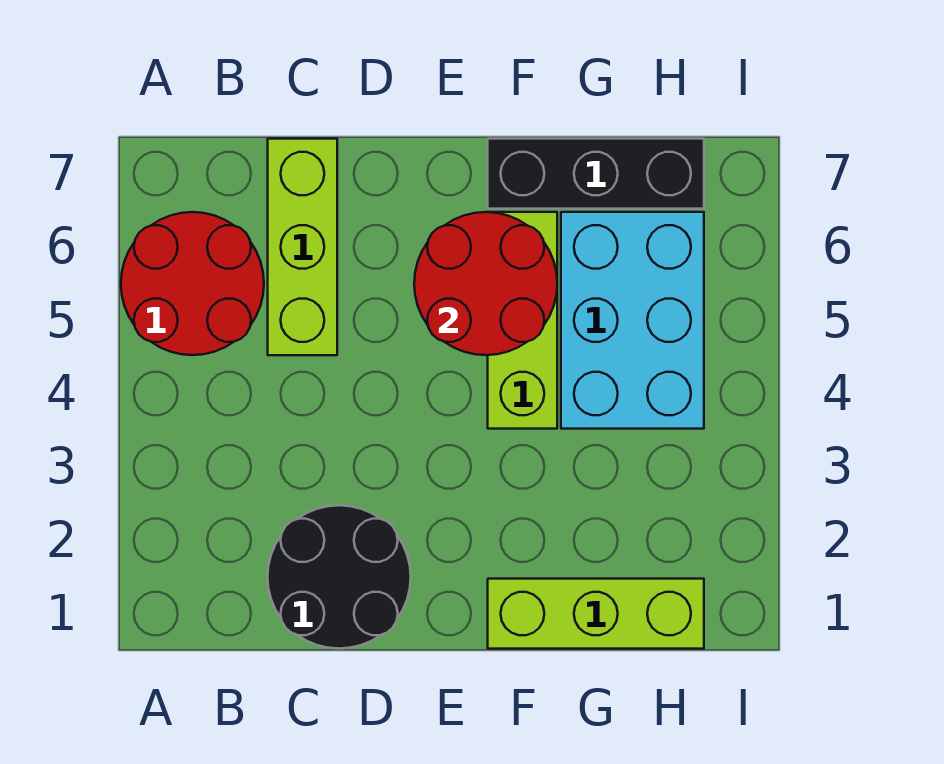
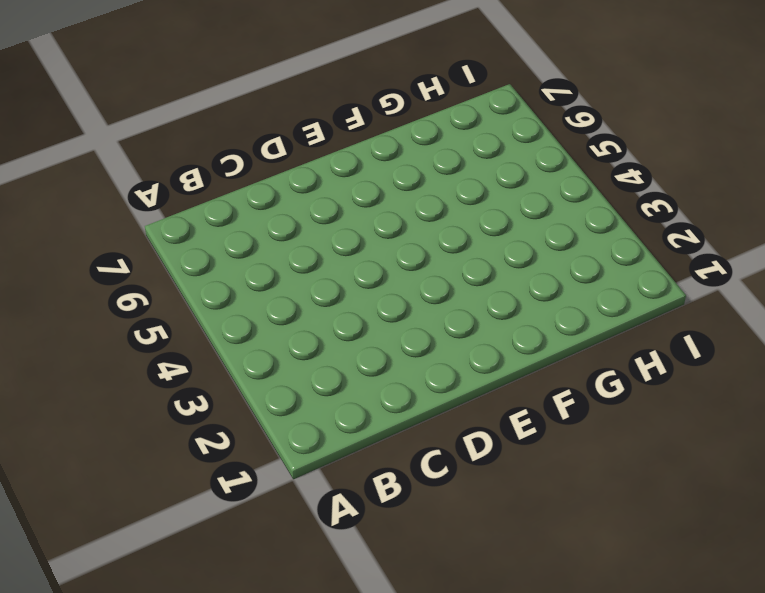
none -> red round brick A5:B6 level 1
none -> black round brick C1:D2 level 1

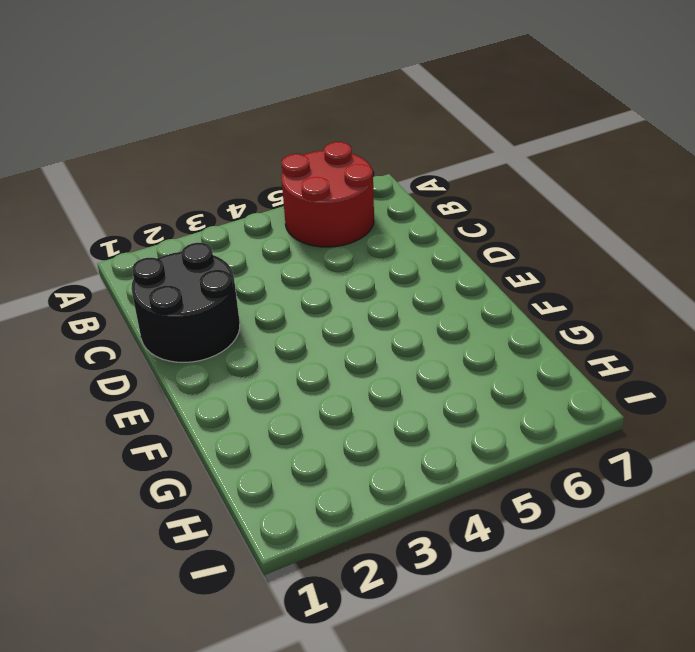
none -> lime brick C5:C7 level 1
none -> lime brick F1:H1 level 1

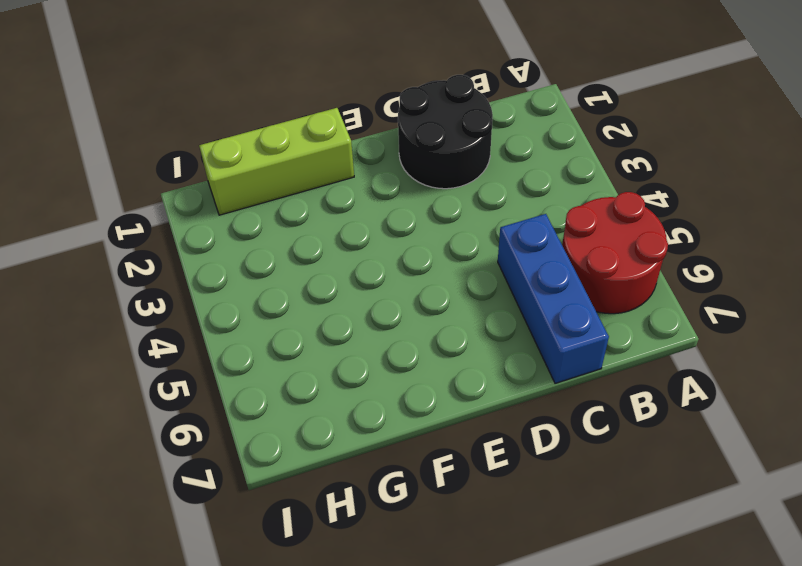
blue brick C5:C7 level 1 -> lime brick C5:C7 level 1
none -> lime brick F4:F6 level 1
none -> black brick F7:H7 level 1

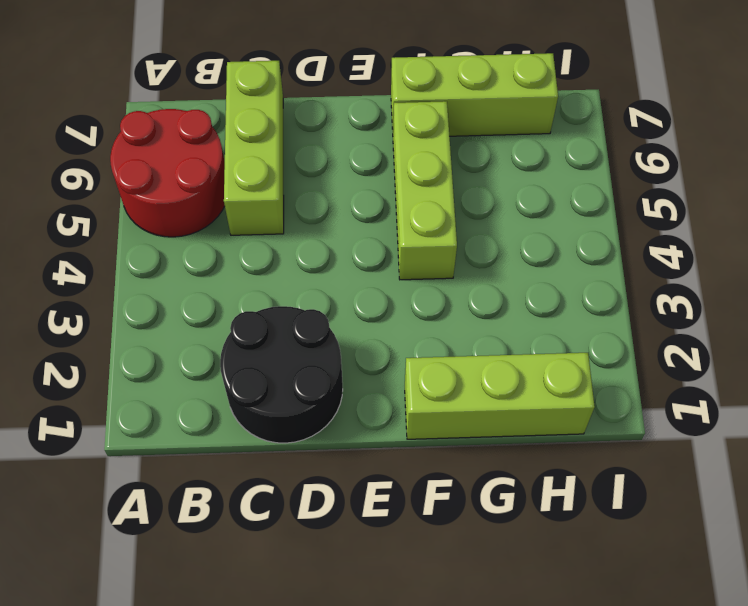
lime brick F7:H7 level 1 -> black brick F7:H7 level 1
none -> cyan brick G4:H6 level 1
none -> red round brick E5:F6 level 2

